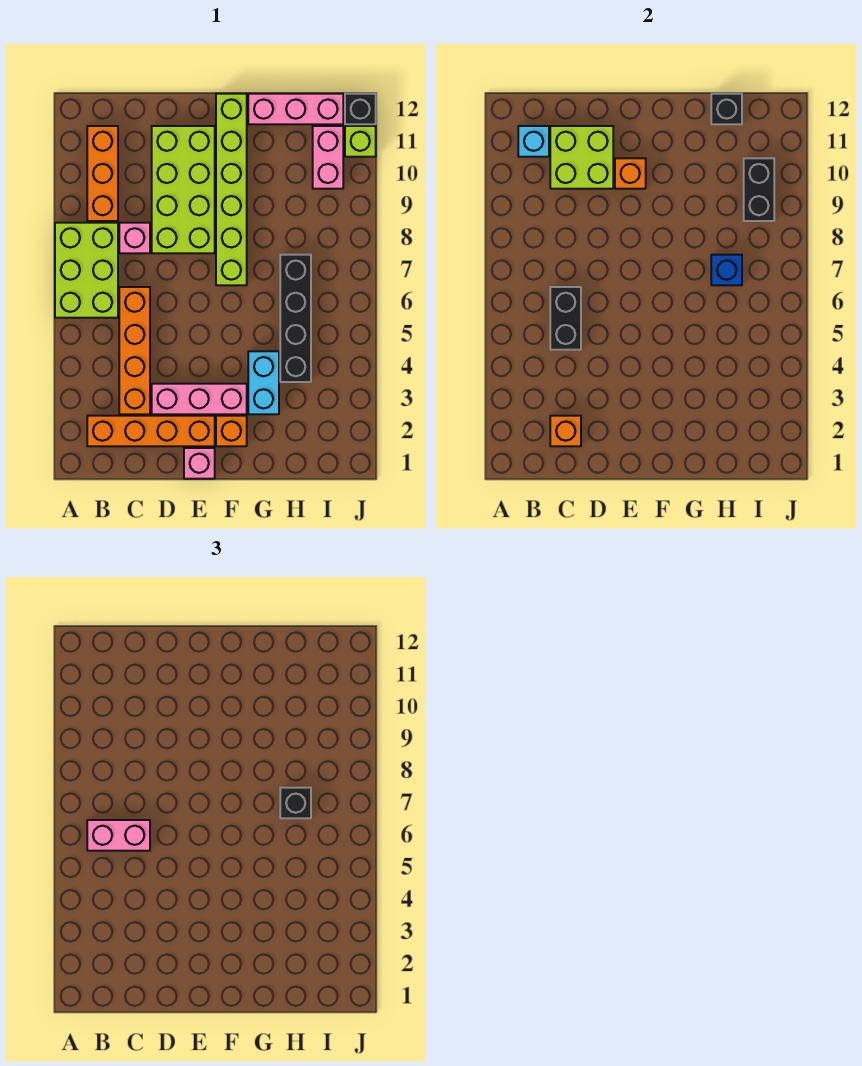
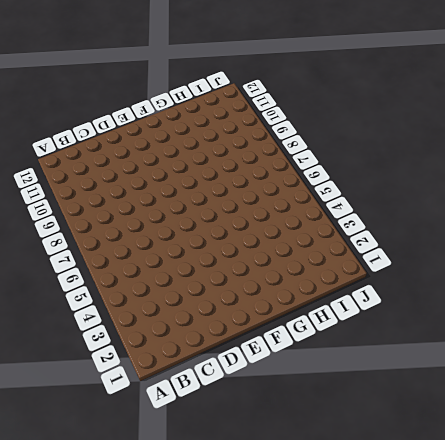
none -> lime brick A6:B8 level 1
none -> orange brick B2:E2 level 1
none -> orange brick B9:B11 level 1

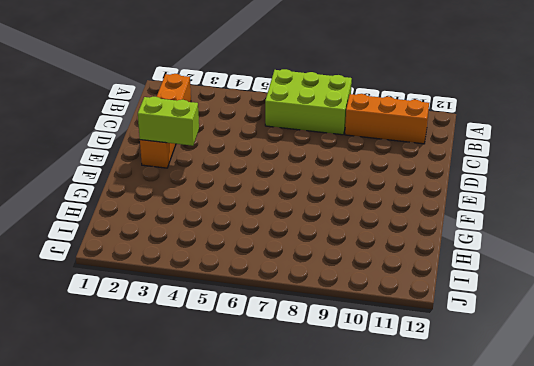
lime brick E2:E3 level 2 -> none
none -> orange brick C3:C6 level 1
none -> pink brick C8 level 1
none -> pink brick D3:F3 level 1

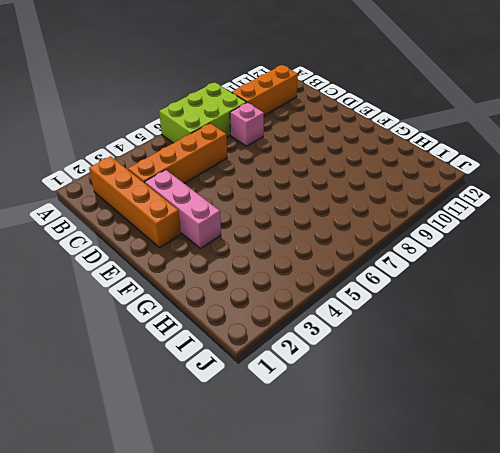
none -> lime brick D8:E11 level 1
none -> pink brick E1 level 1
none -> orange brick F2 level 1

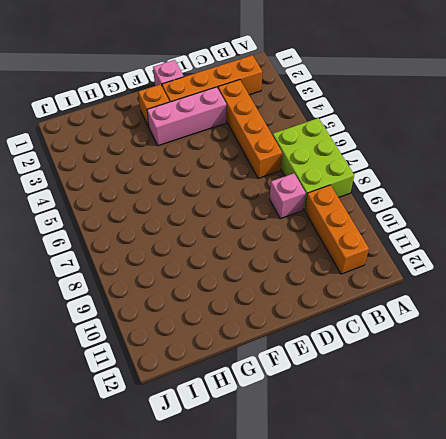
none -> lime brick D8:E11 level 1
none -> lime brick F7:F12 level 1
none -> cyan brick G3:G4 level 1

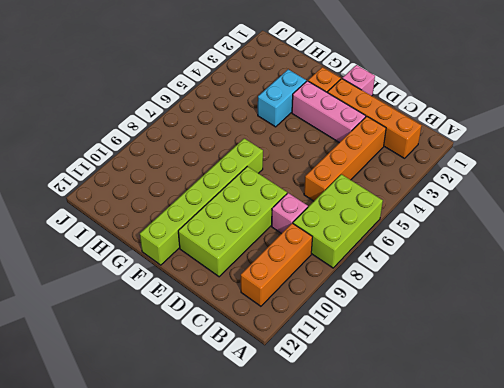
none -> pink brick G12:I12 level 1
none -> black brick H4:H7 level 1
none -> pink brick I10:I11 level 1

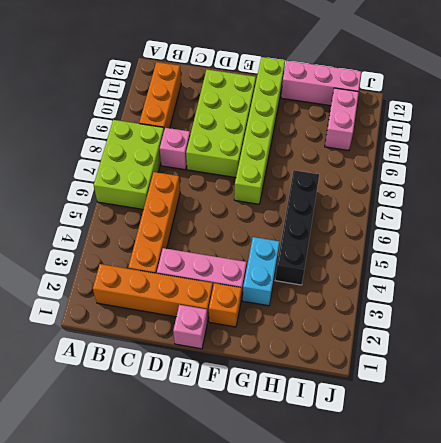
none -> lime brick J11 level 1
none -> black brick J12 level 1
none -> cyan brick B11 level 2

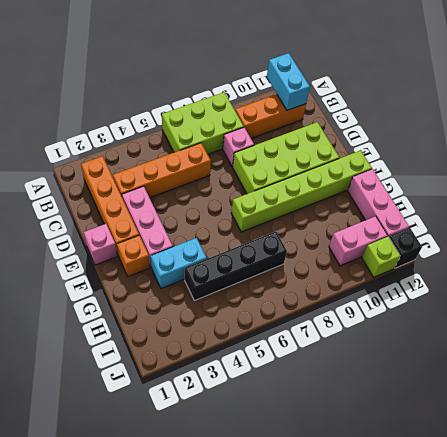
cyan brick A11:B11 level 2 -> cyan brick B11 level 2
none -> orange brick C2 level 2
none -> black brick C5:C6 level 2
none -> lime brick C10:D11 level 2

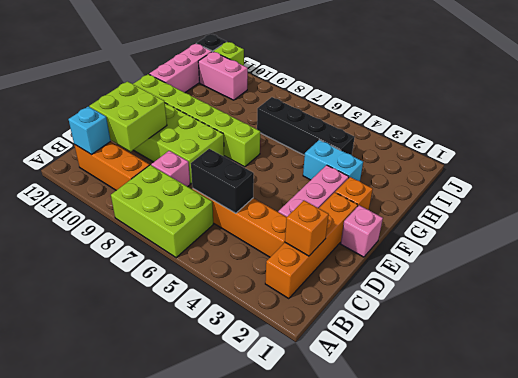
none -> orange brick E10 level 2
none -> blue brick H7 level 2
none -> black brick H12 level 2

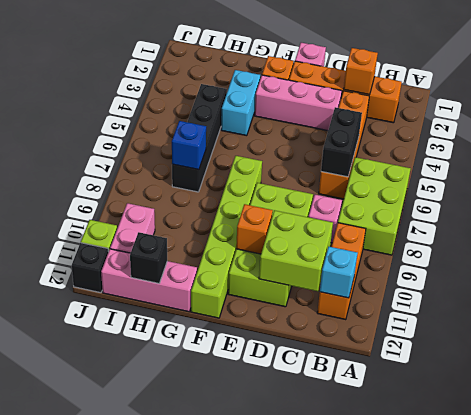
none -> black brick I9:I10 level 2
none -> pink brick B6:C6 level 3
none -> black brick H7 level 3

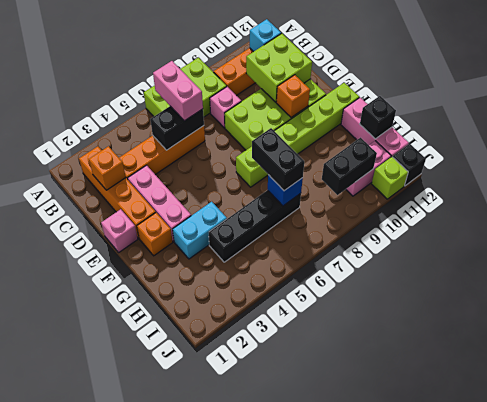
black brick G7:H7 level 3 -> black brick H7 level 3

